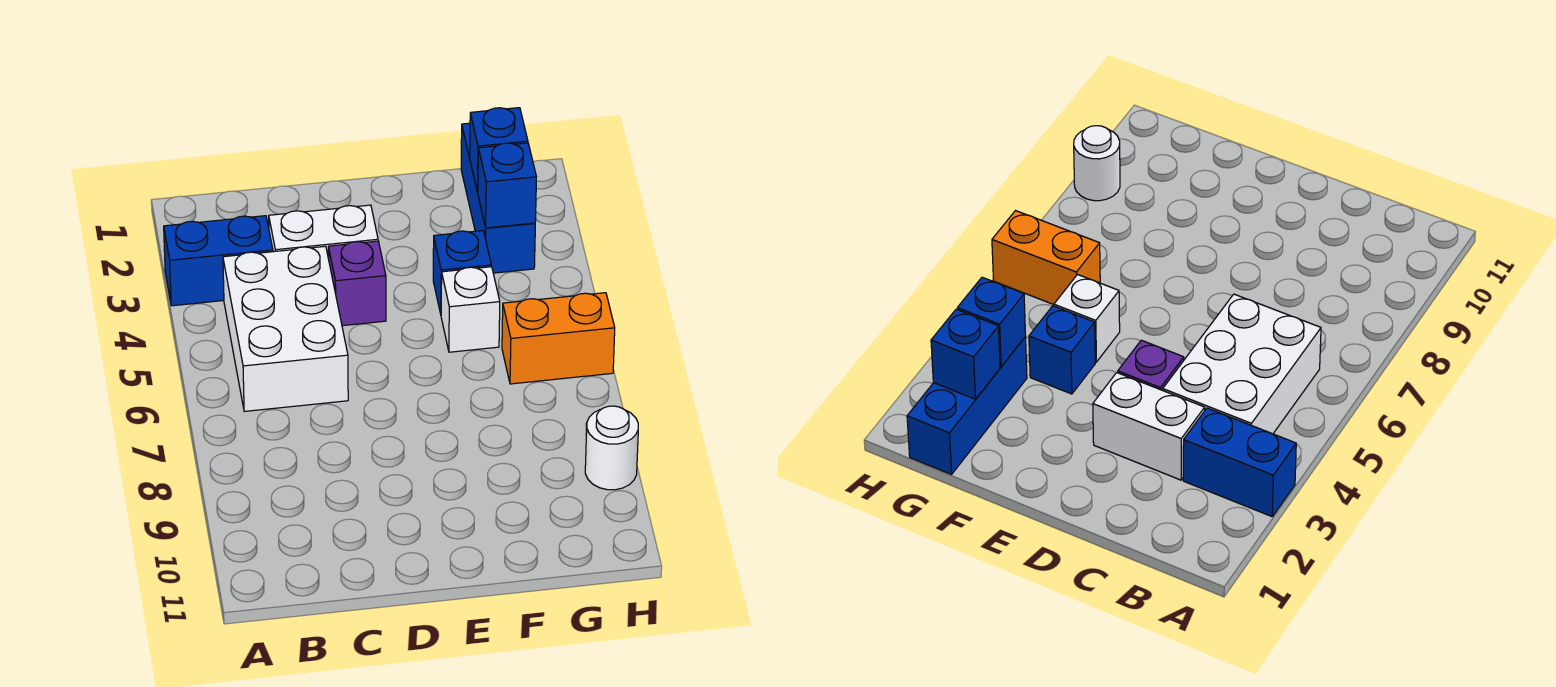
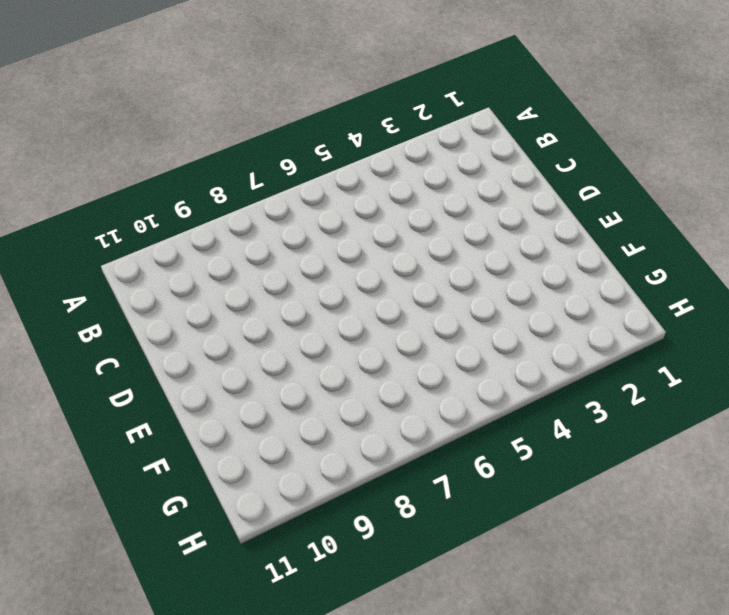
none -> blue brick A3:B3 level 1
none -> white brick B4:C6 level 1

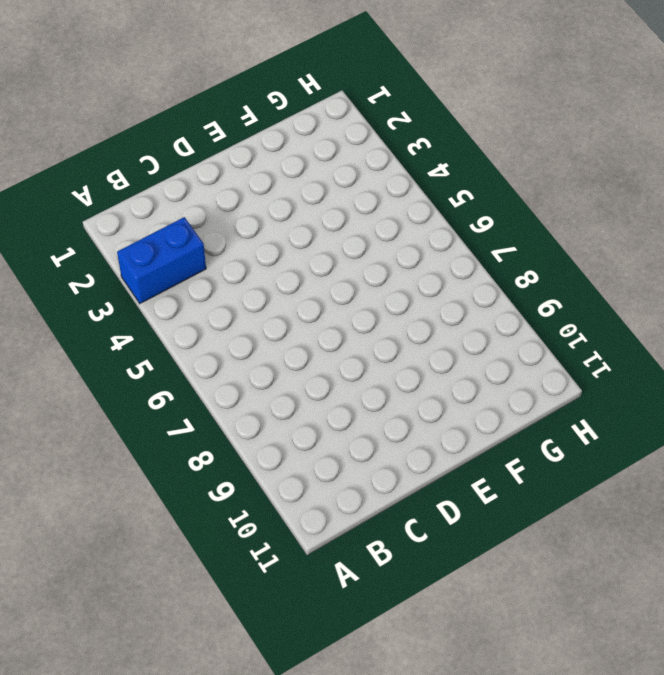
none -> white brick B4:C6 level 1
none -> white brick C3:D3 level 1

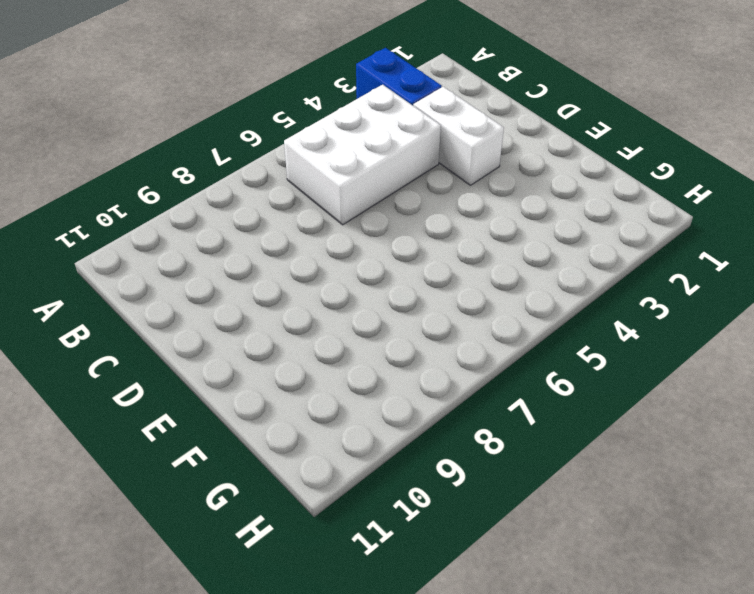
none -> purple brick D4 level 1
none -> blue brick F4 level 1

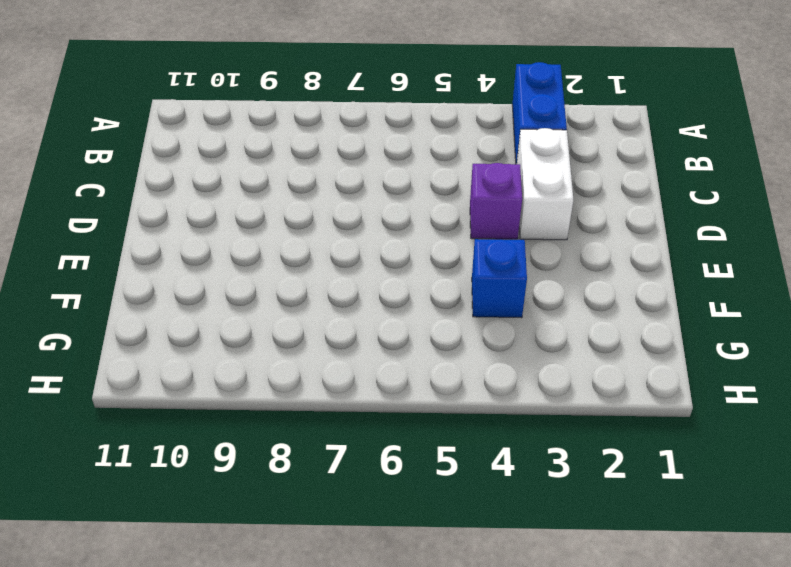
none -> white brick B4:C6 level 1
none -> white brick F5 level 1

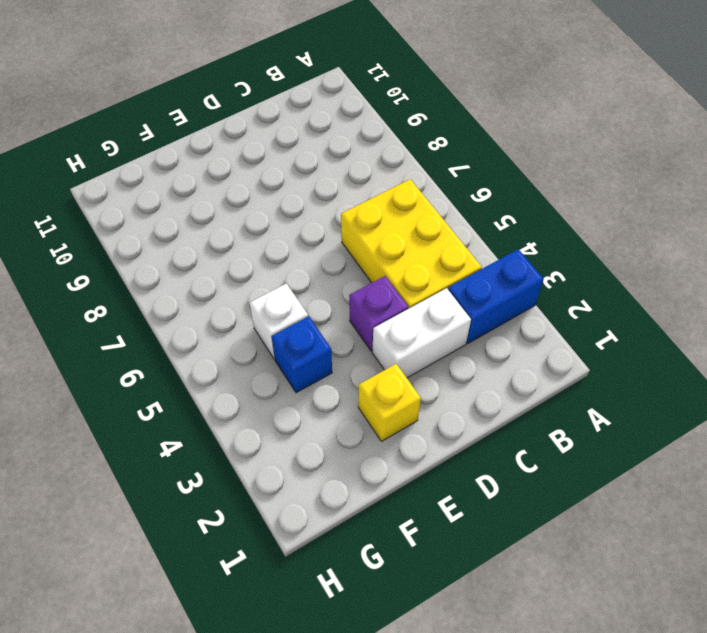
yellow brick B4:C6 level 1 -> white brick B4:C6 level 1
yellow brick E2 level 1 -> none
none -> blue brick G1:G3 level 1
none -> orange brick G6:H6 level 1

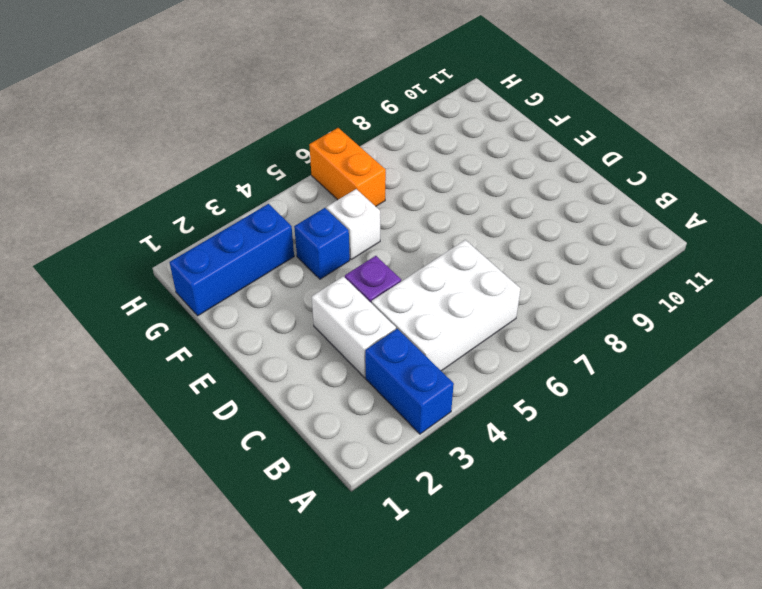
none -> white round brick H9 level 1
none -> blue brick G2 level 2

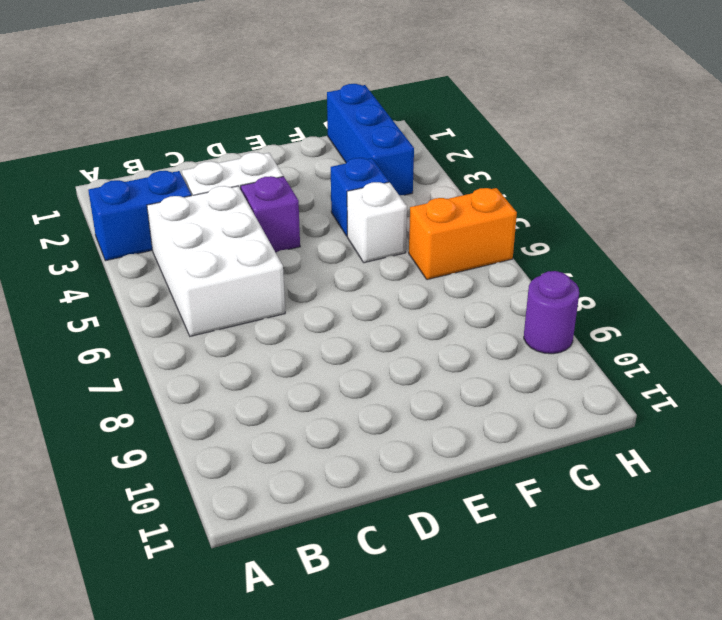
purple round brick H9 level 1 -> white round brick H9 level 1
none -> blue brick G2 level 2
none -> blue brick G3 level 2

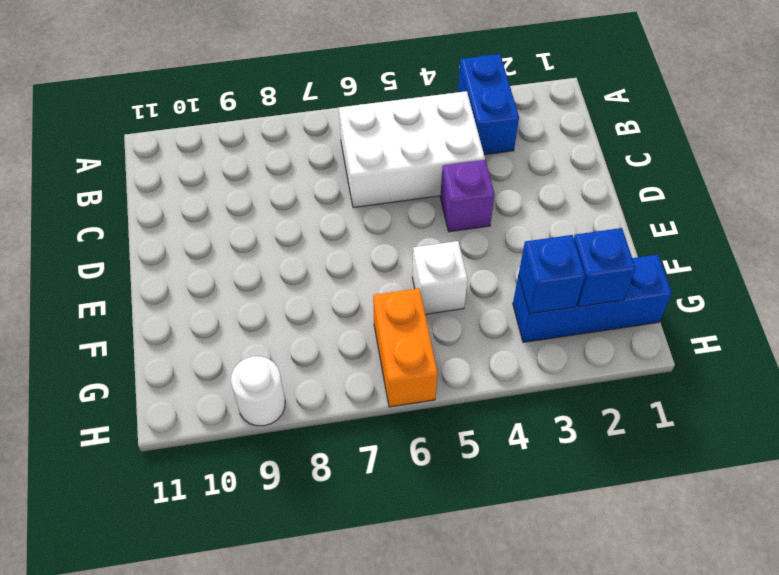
none -> white brick C3:D3 level 1
none -> blue brick F4 level 1

